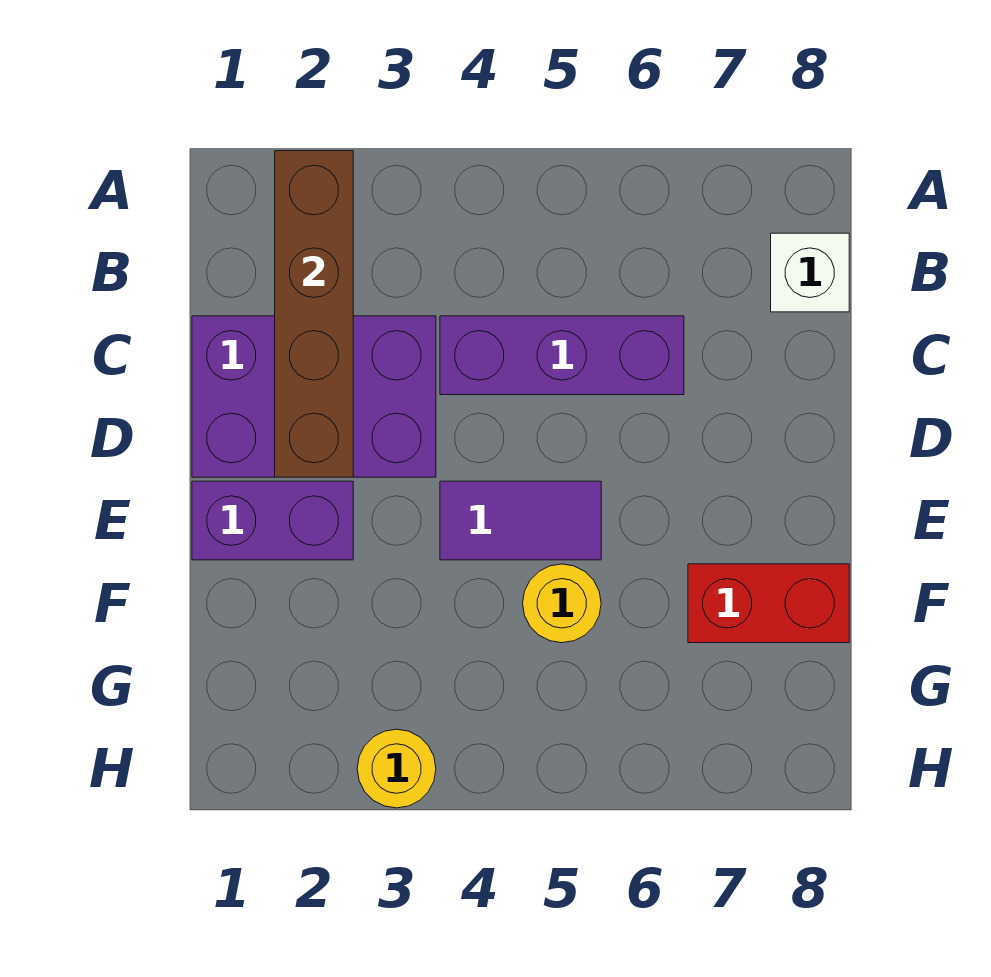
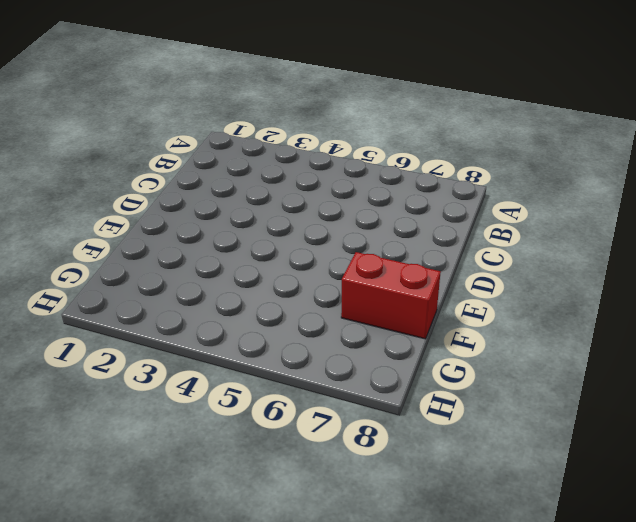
none -> white brick B8 level 1
none -> purple brick C1:D3 level 1

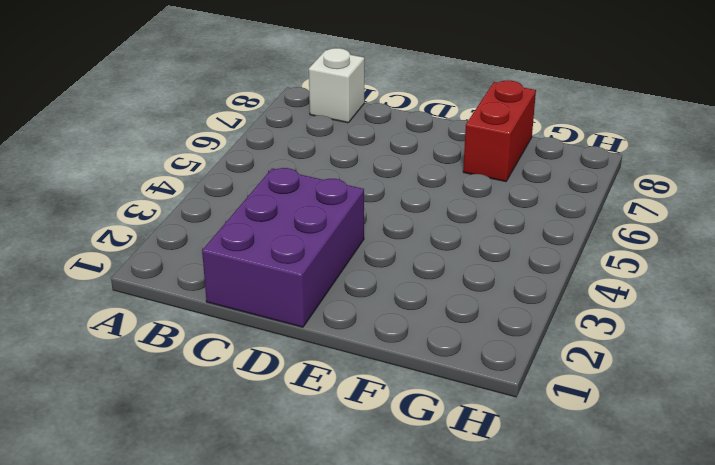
none -> purple brick C4:C6 level 1
none -> purple brick E1:E2 level 1

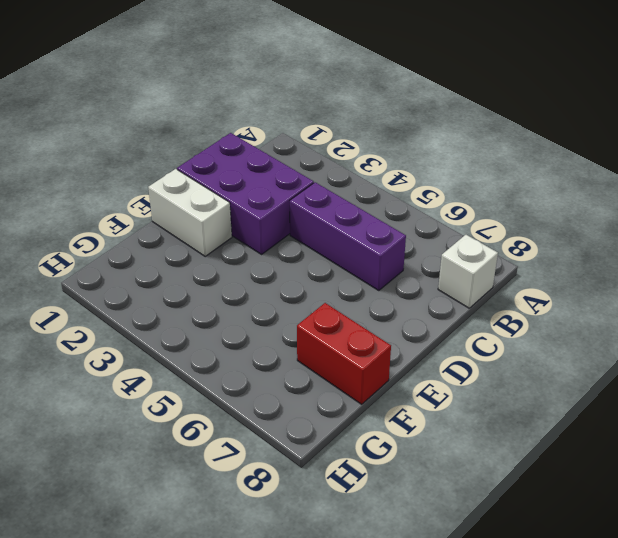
white brick E1:E2 level 1 -> purple brick E1:E2 level 1
none -> purple tile E4:E5 level 1
none -> yellow round brick F5 level 1

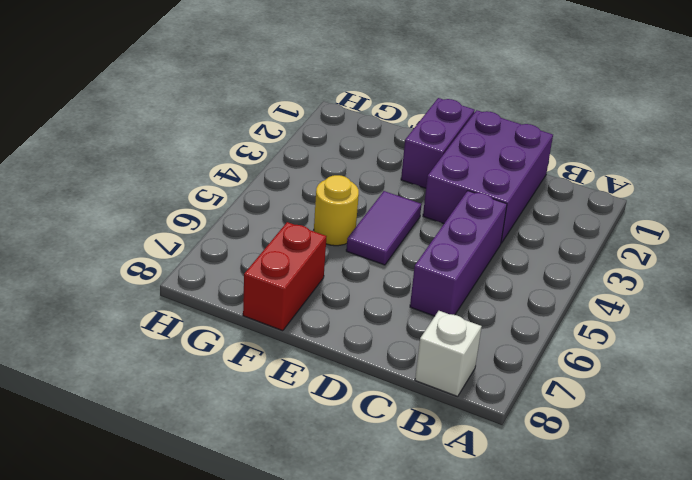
none -> yellow round brick H3 level 1
none -> brown brick A2:D2 level 2

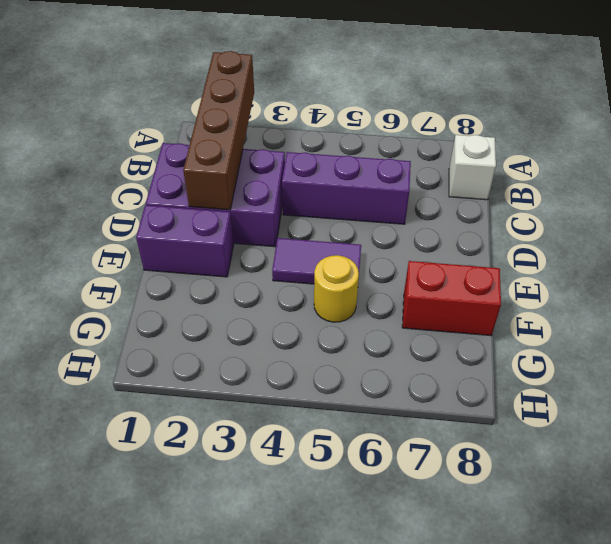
none -> yellow round brick H3 level 1

